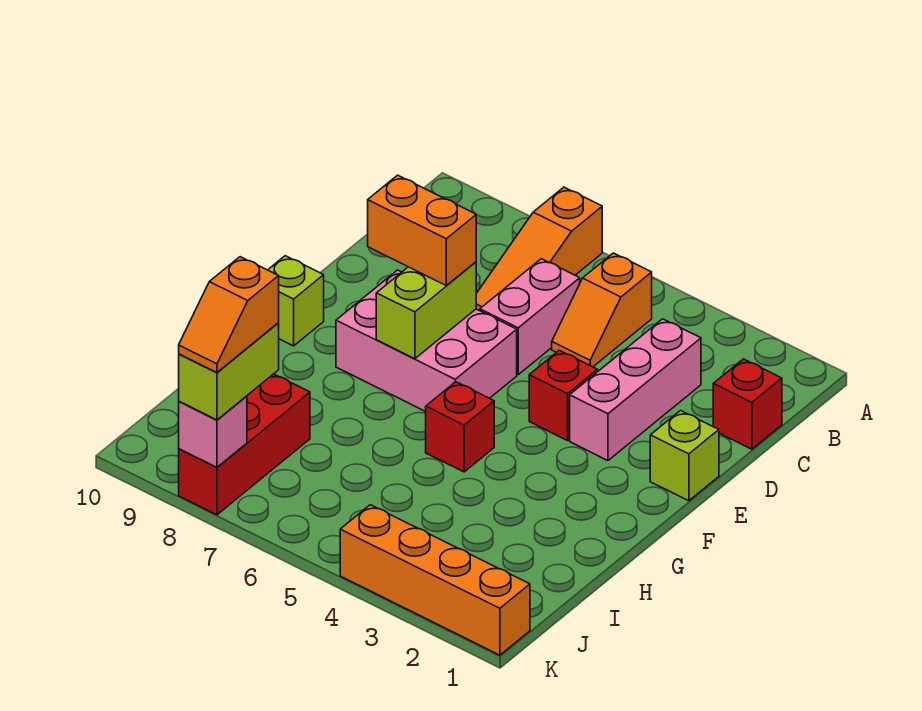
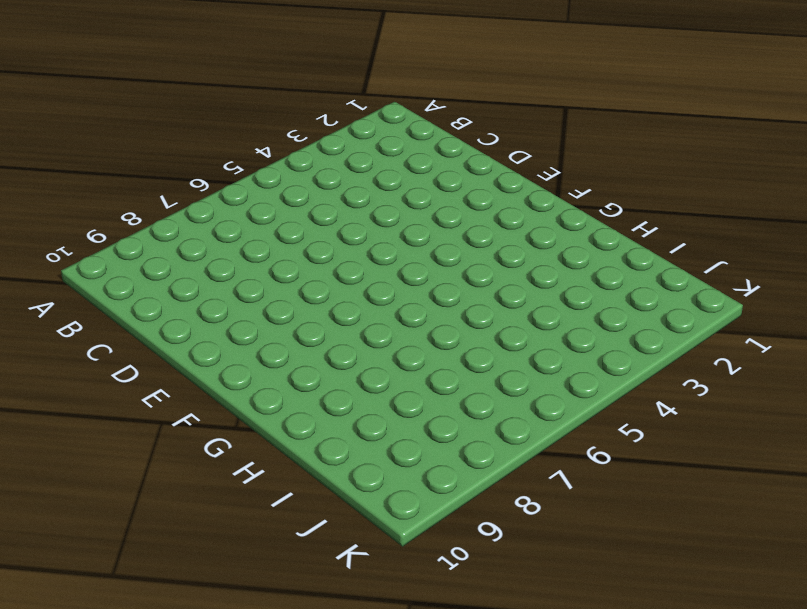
none -> orange slope A7:C7 level 1 top A
none -> orange slope B5:C5 level 1 top B
none -> red brick C1 level 1

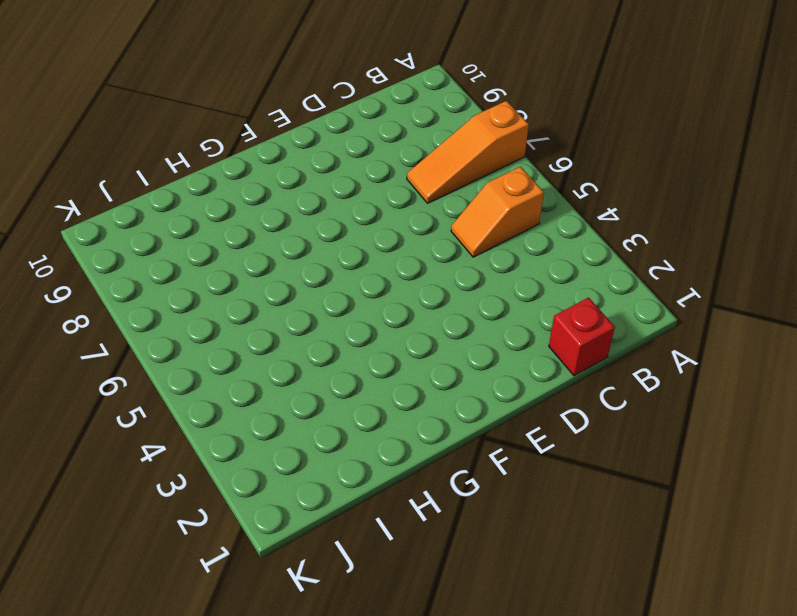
none -> pink brick C3:E3 level 1
none -> pink brick C6:D6 level 1
none -> lime brick E1 level 1

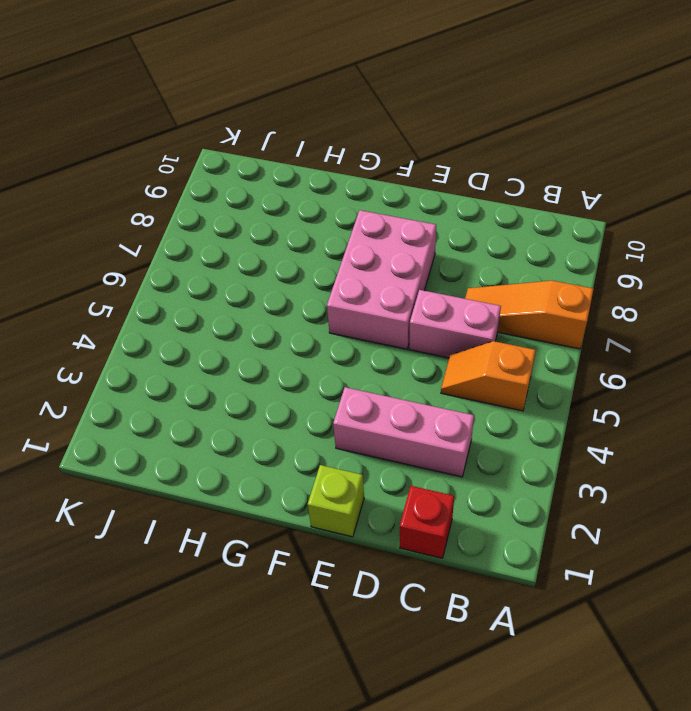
none -> red brick E4 level 1
none -> lime brick F10 level 1
none -> red brick G5 level 1

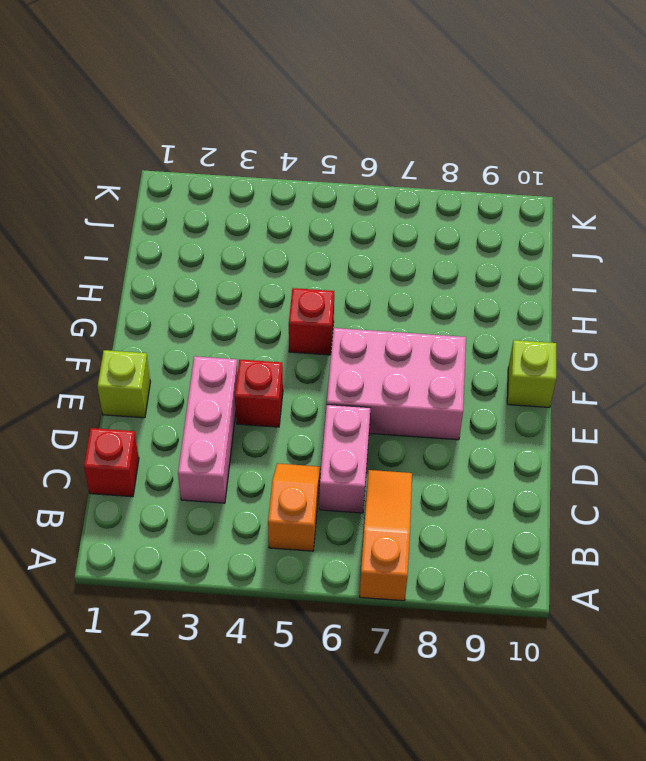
none -> red brick I8:K8 level 1
none -> orange brick K1:K4 level 1
none -> lime brick E7:F7 level 2

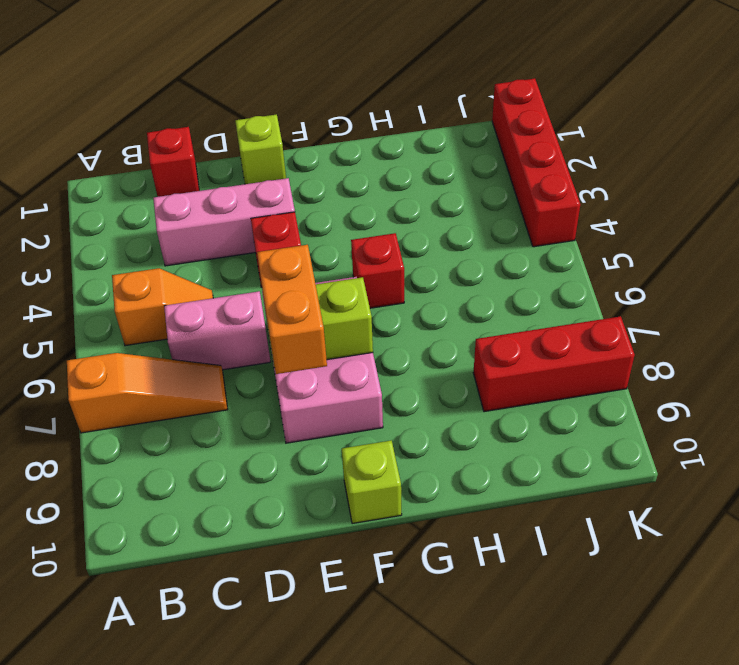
red brick K1:K4 level 1 -> orange brick K1:K4 level 1
none -> pink brick K8 level 2
none -> lime brick J8:K8 level 3
none -> orange slope J8:K8 level 4 top J

